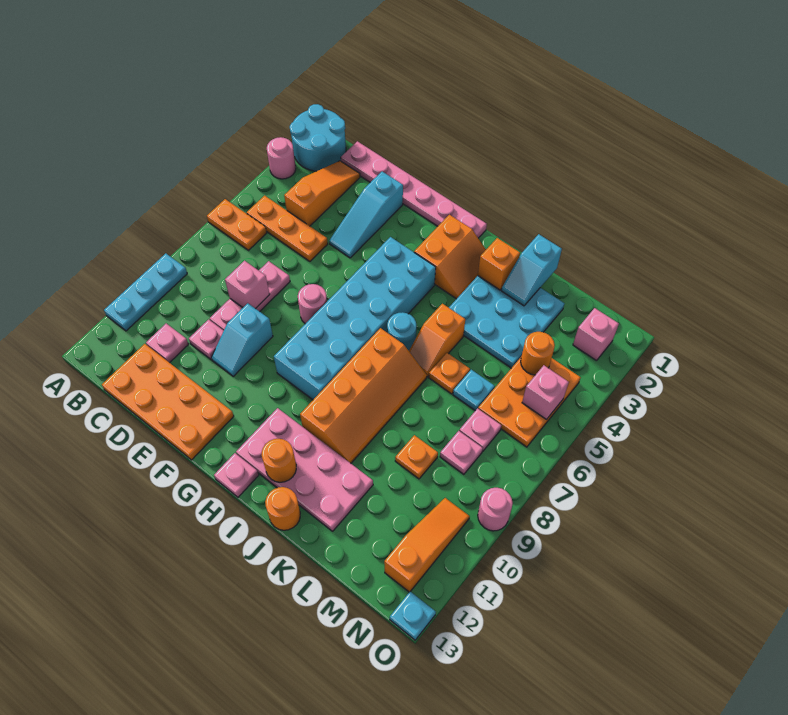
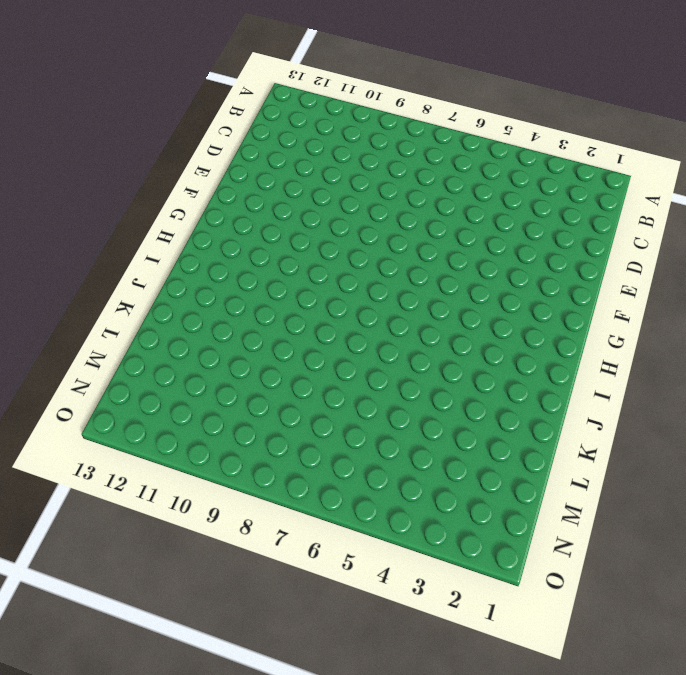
none -> cyan round brick A1:B2 level 1
none -> pink round brick A3 level 1
none -> orange plate A6:B6 level 1
none -> cyan plate A9:A11 level 1

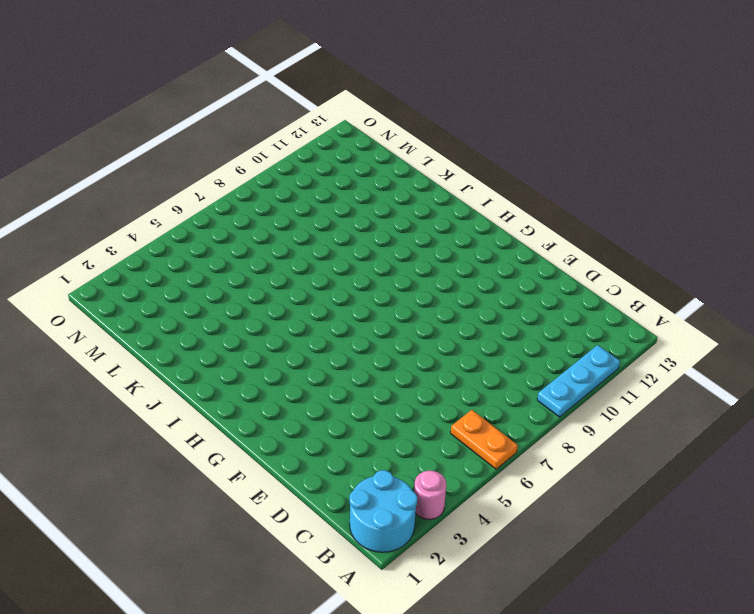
none -> orange plate B5:D5 level 1
none -> pink plate C1:H1 level 1
none -> orange slope C2:C4 level 1 top 4
none -> pink plate C11 level 1

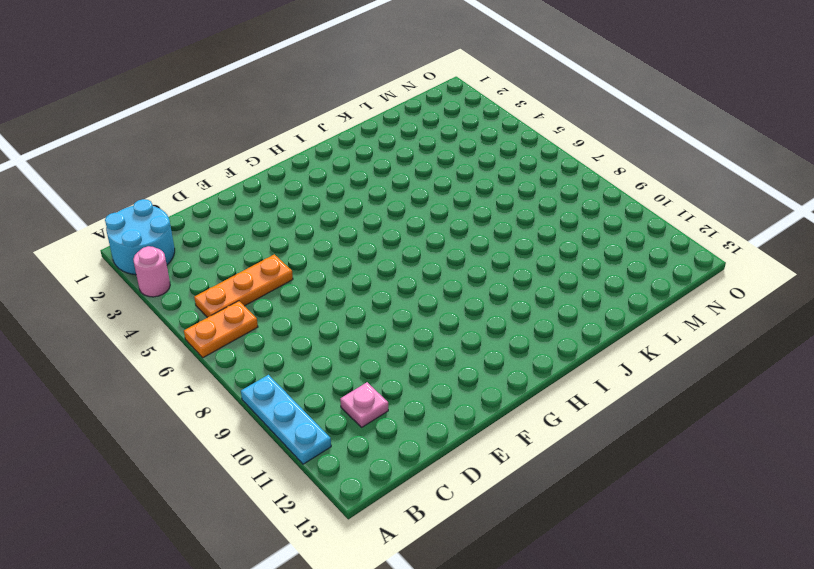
none -> pink plate C1:H1 level 1
none -> orange slope C2:C4 level 1 top 4
none -> orange plate C12:F13 level 1
none -> pink plate D7:D9 level 1

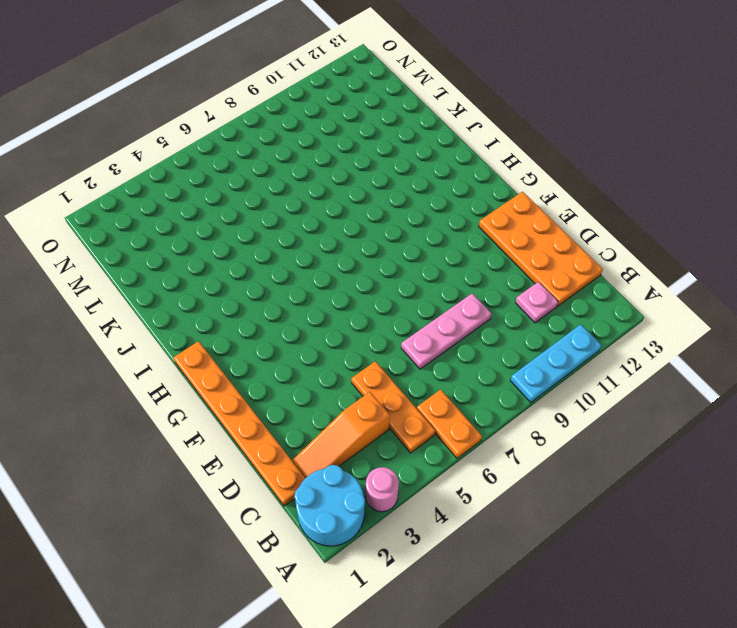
orange plate C1:H1 level 1 -> pink plate C1:H1 level 1
none -> pink plate D10 level 1
none -> cyan slope E2:E4 level 1 top 2
none -> cyan slope E9:E10 level 1 top 9
none -> pink round brick F7 level 1

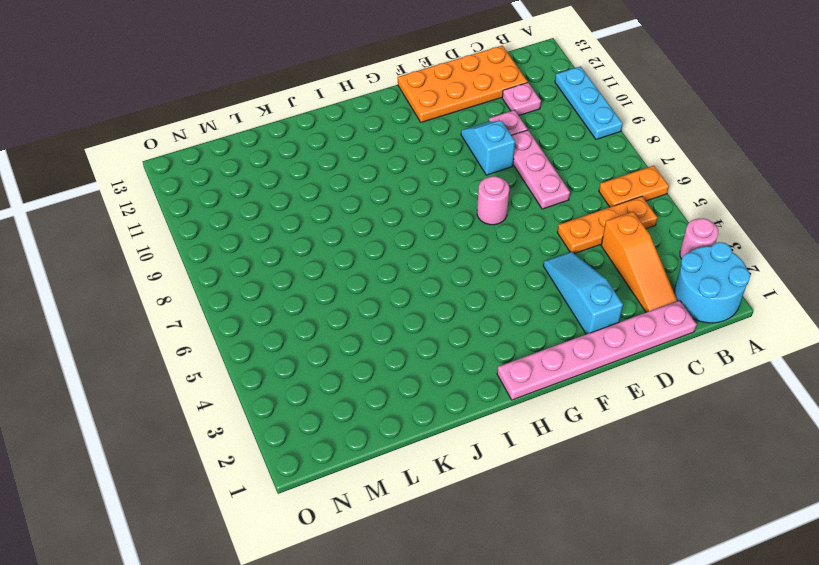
none -> cyan brick G4:H9 level 1
none -> orange slope H2:I3 level 1 top H
none -> pink plate H11:K12 level 1
none -> pink plate H13 level 1

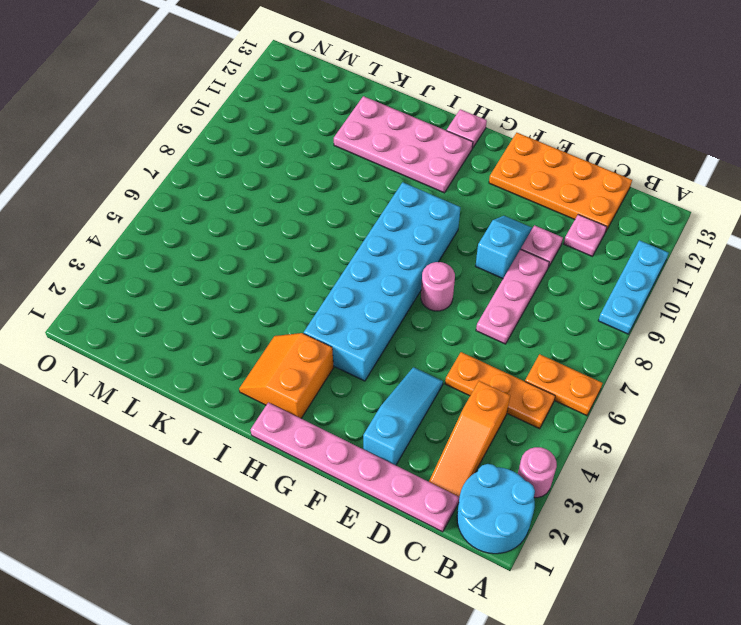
none -> cyan round brick I6 level 1
none -> orange slope I7:J10 level 1 top I
none -> cyan plate J2:L4 level 1
none -> orange slope J5:J6 level 1 top 5

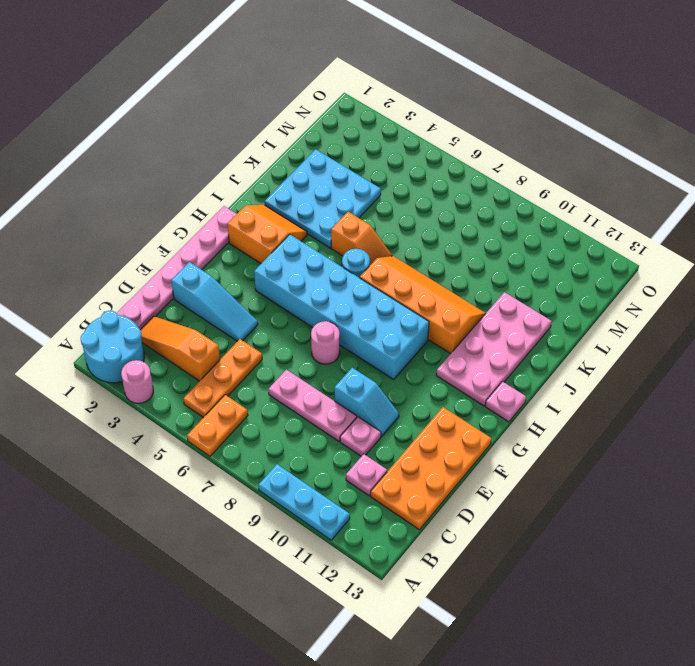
none -> orange round brick J13 level 1
none -> orange plate K6 level 1
none -> cyan plate L6 level 1
none -> orange plate L9 level 1

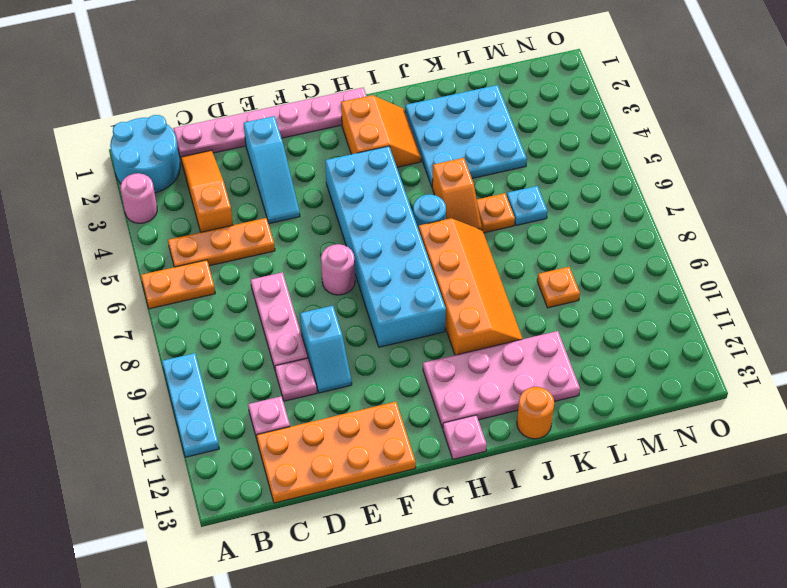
none -> orange plate M4:N6 level 1
none -> pink plate M7 level 1
none -> pink plate M8 level 1
none -> pink brick N2 level 1

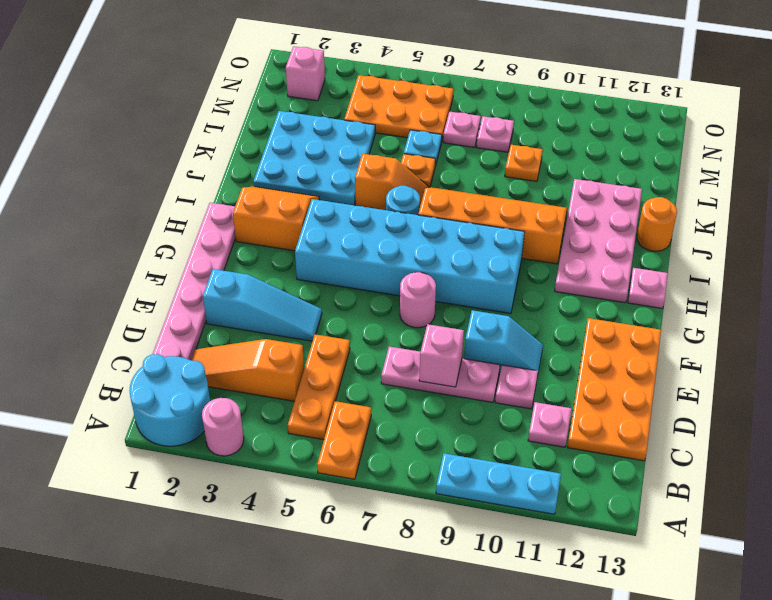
none -> orange slope N10:N12 level 1 top 12
none -> pink round brick O9 level 1
none -> cyan plate O13 level 1
none -> orange round brick I12 level 2

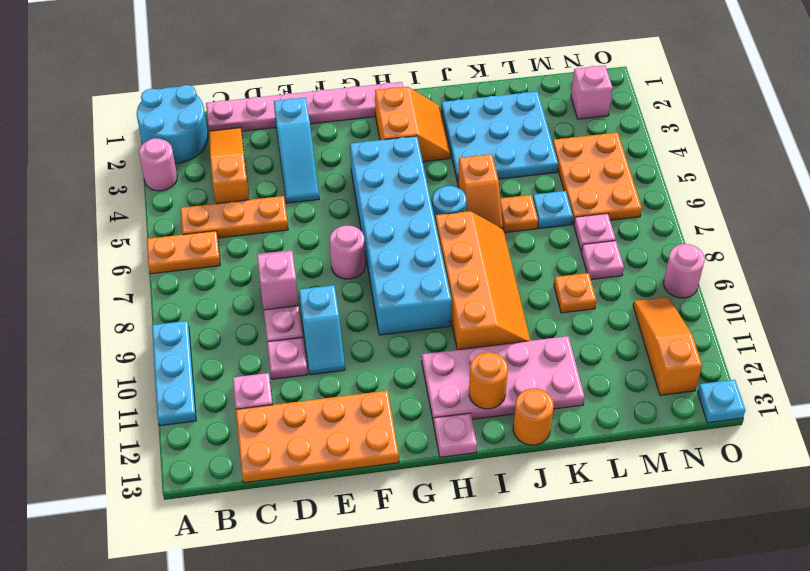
none -> orange brick J2 level 2
none -> cyan slope K1:K2 level 2 top 1
none -> orange round brick M4 level 2
none -> pink brick N5 level 2

